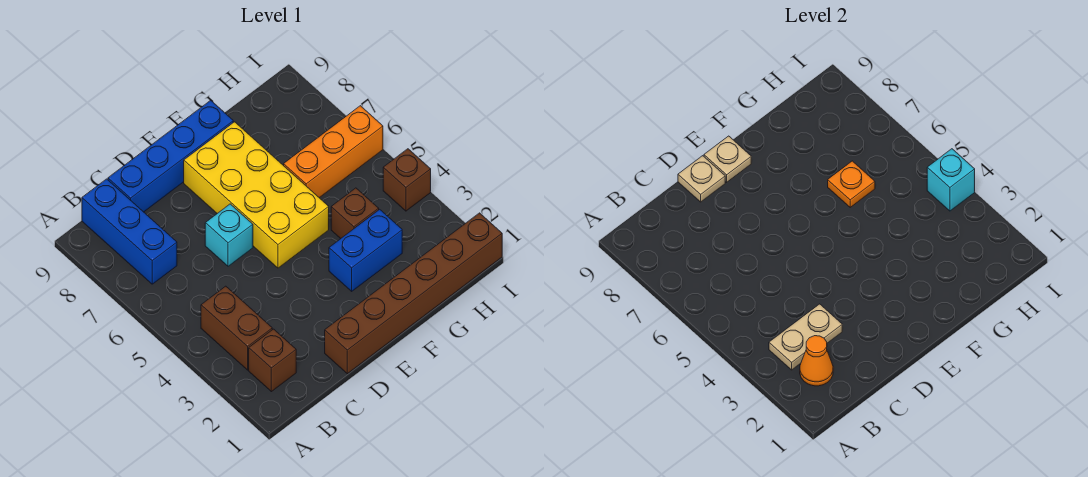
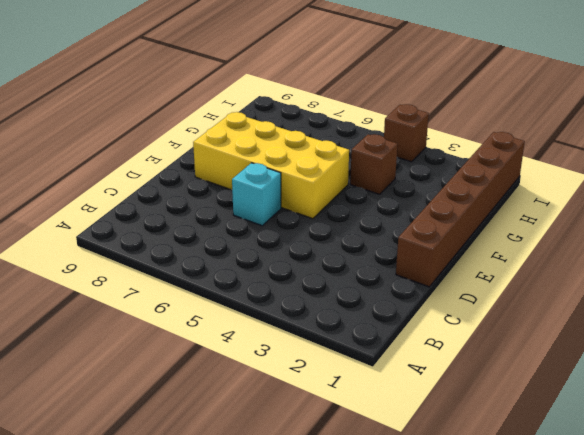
none -> brown brick B2 level 1
none -> brown brick B3:B4 level 1
none -> blue brick B7:B9 level 1

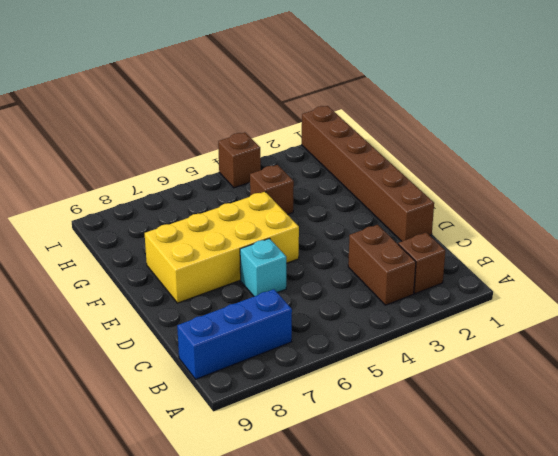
brown brick B3:C3 level 1 -> brown brick B3:B4 level 1
none -> blue brick C9:F9 level 1
none -> blue brick F3:G3 level 1
none -> orange brick G6:I6 level 1

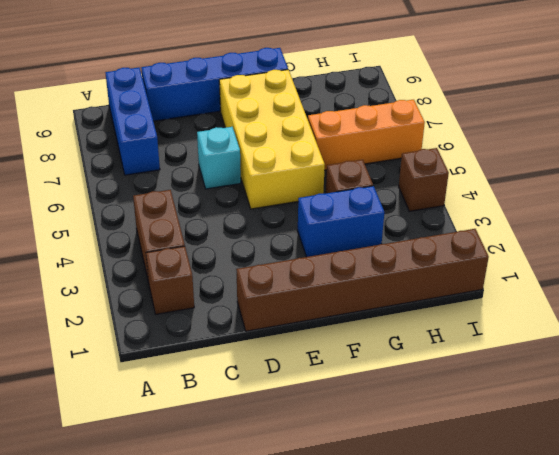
none -> orange cone B2 level 2
none -> tan plate B3:C3 level 2
none -> tan plate D9 level 2

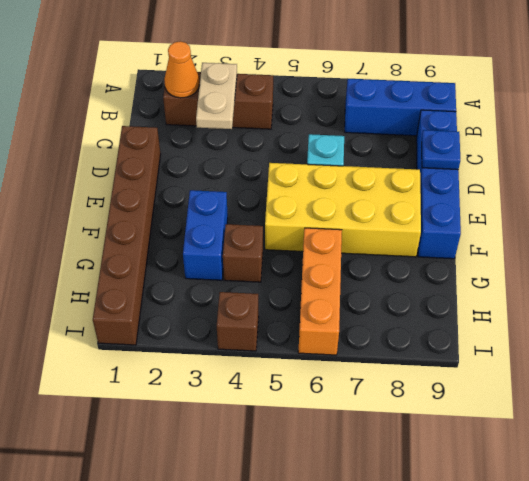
blue plate D9 level 2 -> tan plate D9 level 2
none -> tan plate E9 level 2
none -> orange plate G6 level 2
none -> cyan brick I4 level 2

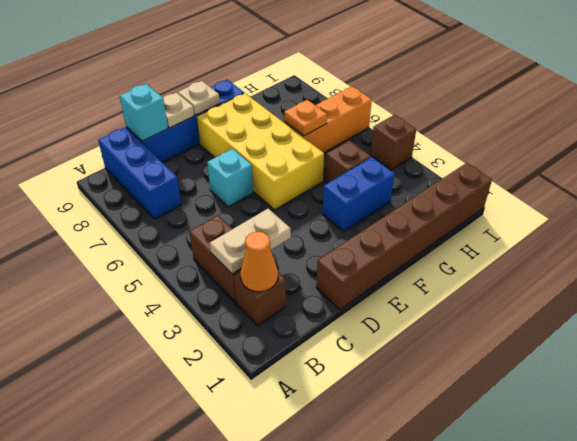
cyan brick C9 level 2 -> cyan brick I4 level 2

